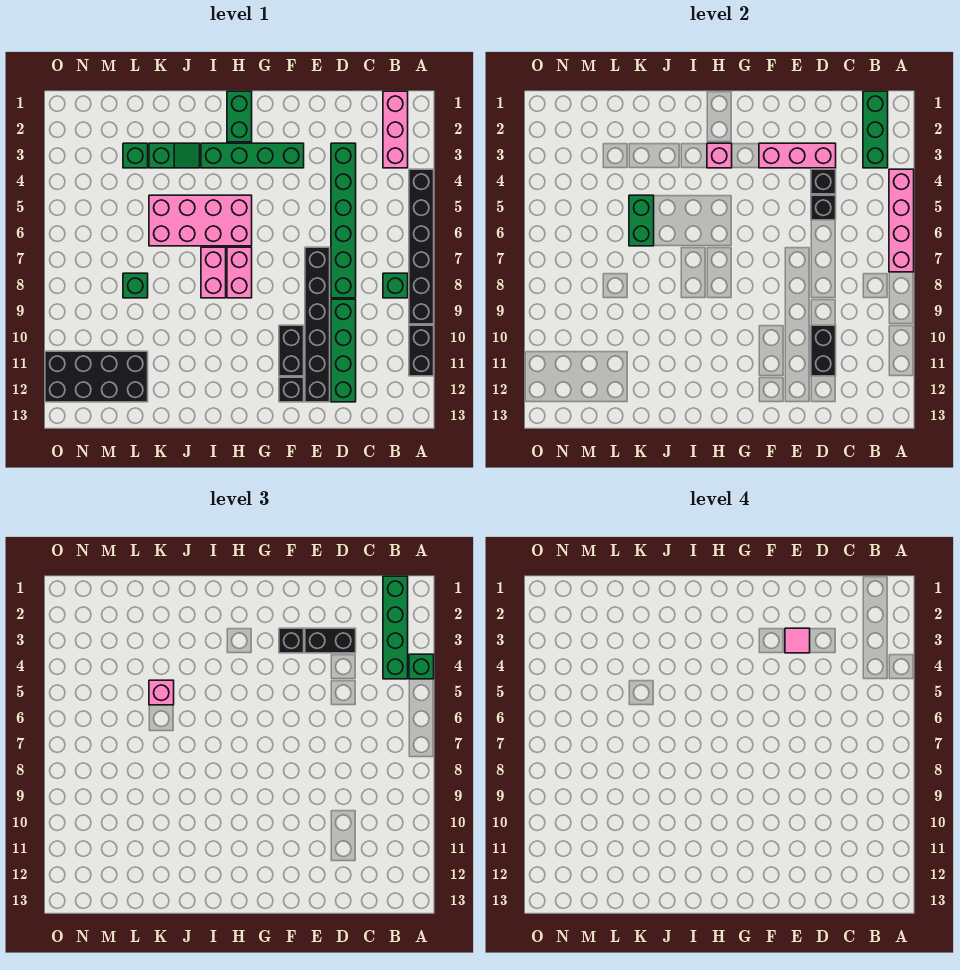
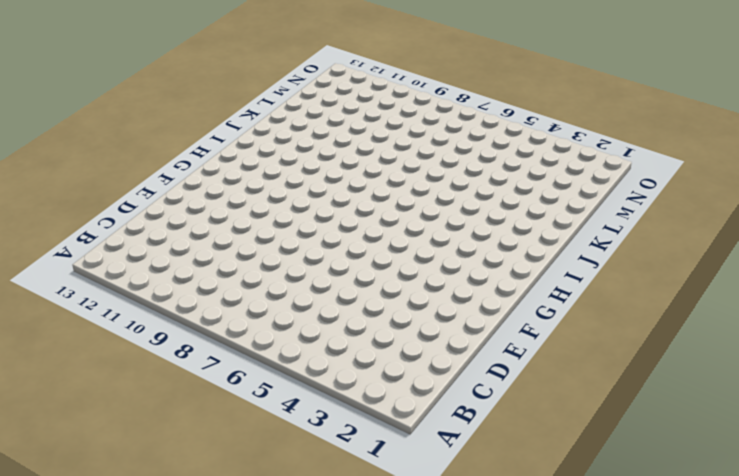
none -> black brick A4:A9 level 1
none -> black brick A10:A11 level 1
none -> pink brick B1:B3 level 1
none -> green brick B8 level 1

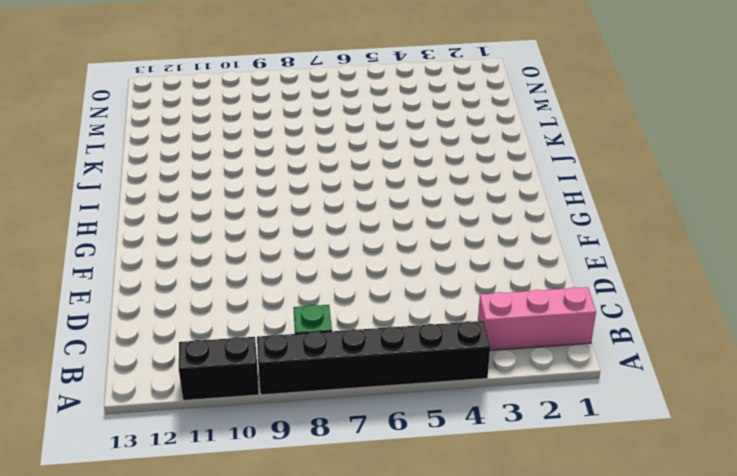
none -> green brick D3:D8 level 1
none -> green brick D9:D12 level 1
none -> black brick E7:E12 level 1
none -> green brick F3:I3 level 1

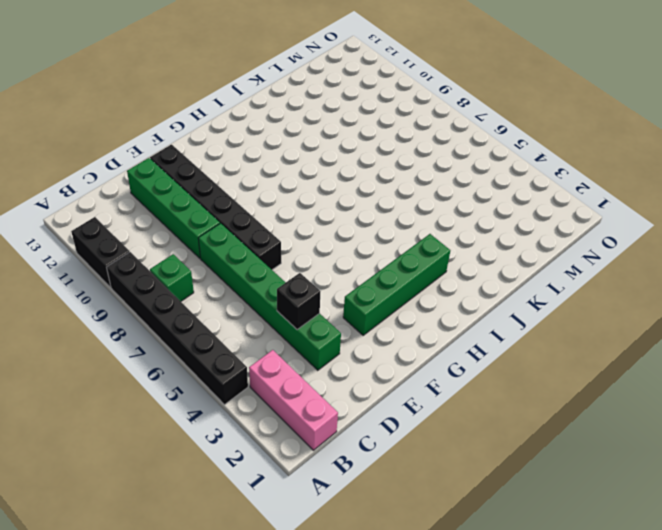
none -> black brick F10:F11 level 1
none -> black brick F12 level 1
none -> green brick H1:H2 level 1
none -> pink brick H5:K6 level 1

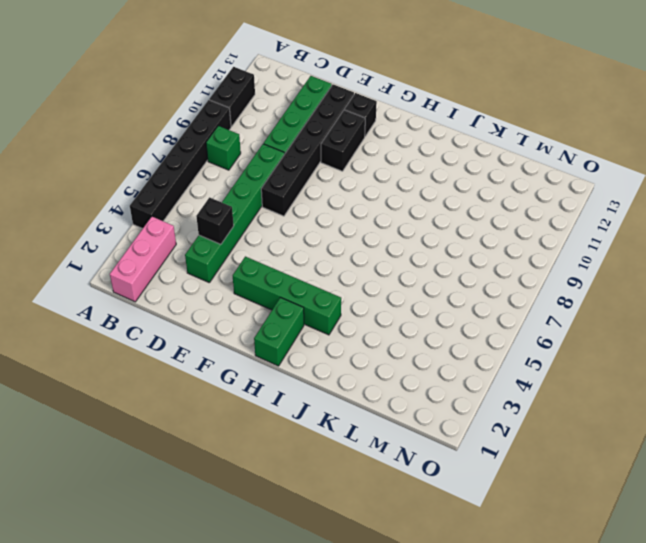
none -> pink brick H5:K6 level 1
none -> pink brick H7:H8 level 1
none -> pink brick I7:I8 level 1
none -> green slope J3:K3 level 1 top K

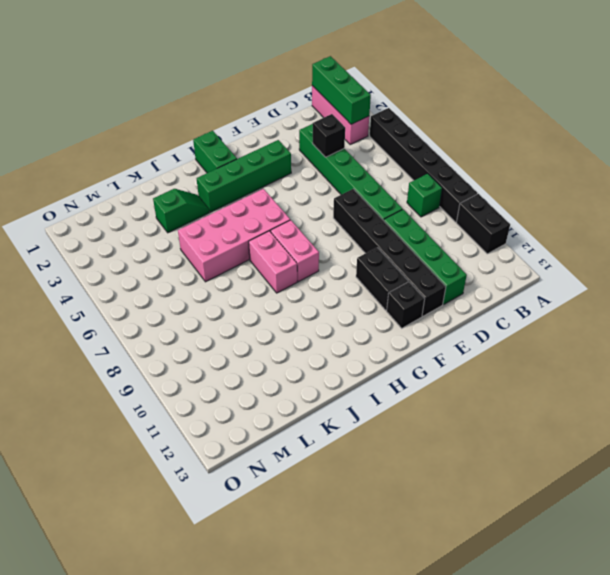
none -> green brick L3 level 1
none -> green brick L8 level 1
none -> black brick L11:O12 level 1
none -> pink brick A4:A7 level 2

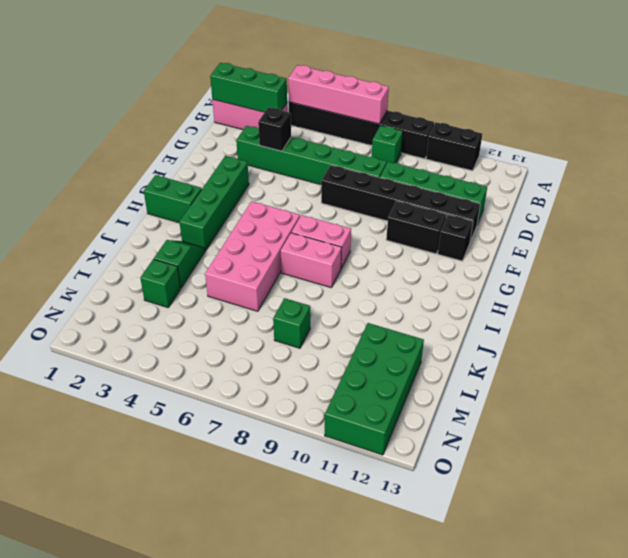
green brick L11:O12 level 1 -> black brick L11:O12 level 1
none -> pink brick D3:F3 level 2
none -> black brick D5 level 2
none -> black brick D10:D11 level 2
none -> pink brick H3 level 2

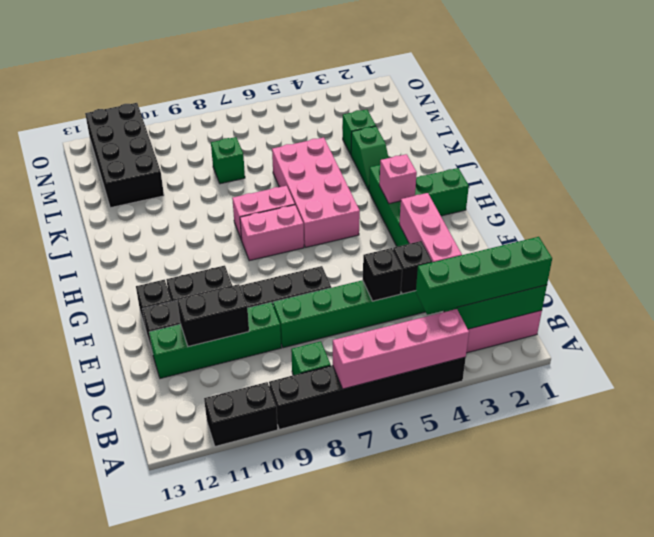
none -> green brick K5:K6 level 2
none -> green brick A4 level 3
none -> black brick D3:E3 level 3
none -> black brick F3 level 3

